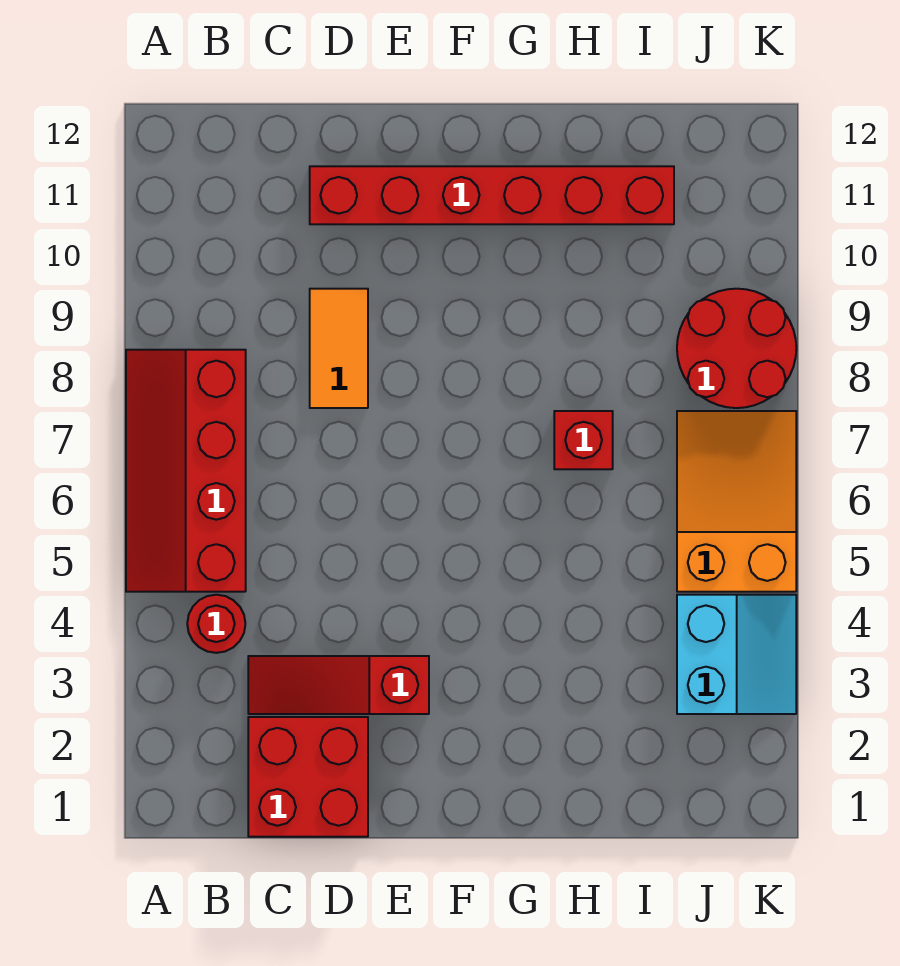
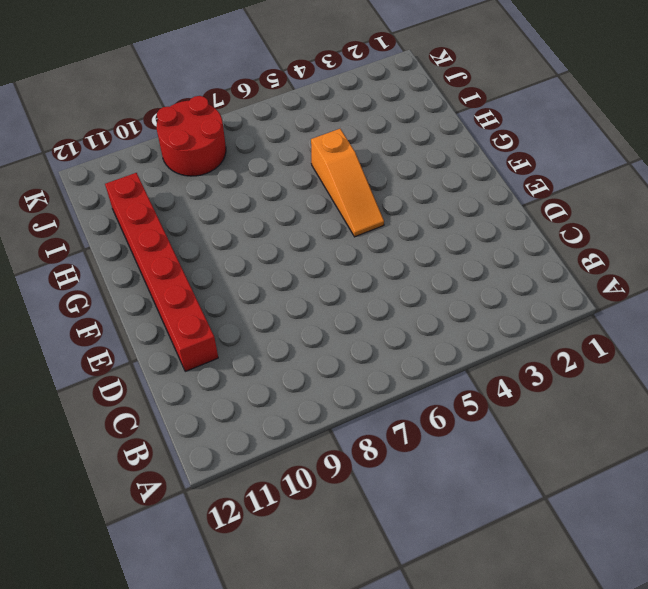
orange slope F5:H5 level 1 top H -> none
none -> red slope A5:B8 level 1 top B
none -> red round brick B4 level 1

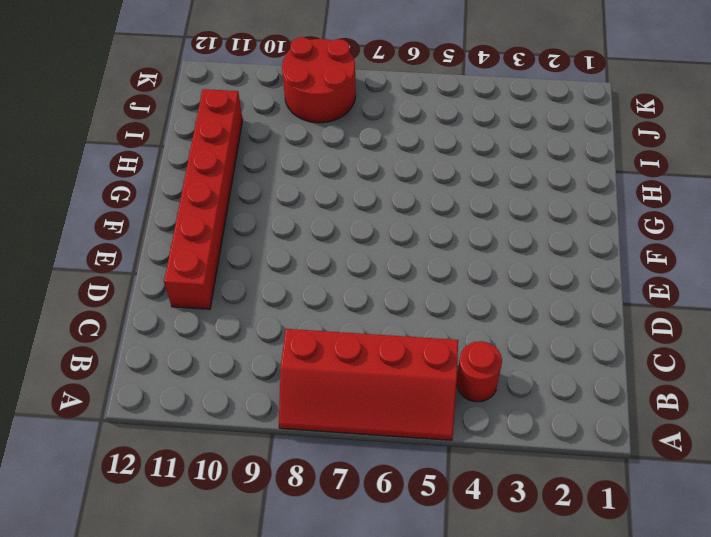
none -> red brick C1:D2 level 1
none -> red slope C3:E3 level 1 top E

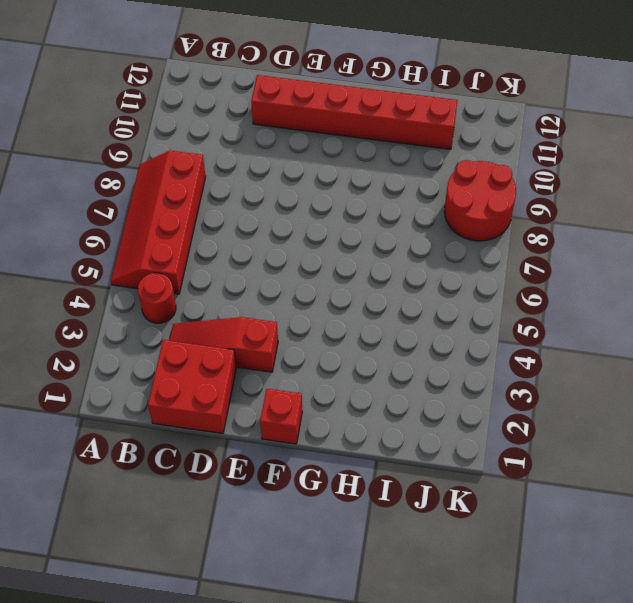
red brick F1 level 1 -> red brick H7 level 1
none -> orange tile D8:D9 level 1
none -> cyan slope J3:K4 level 1 top J

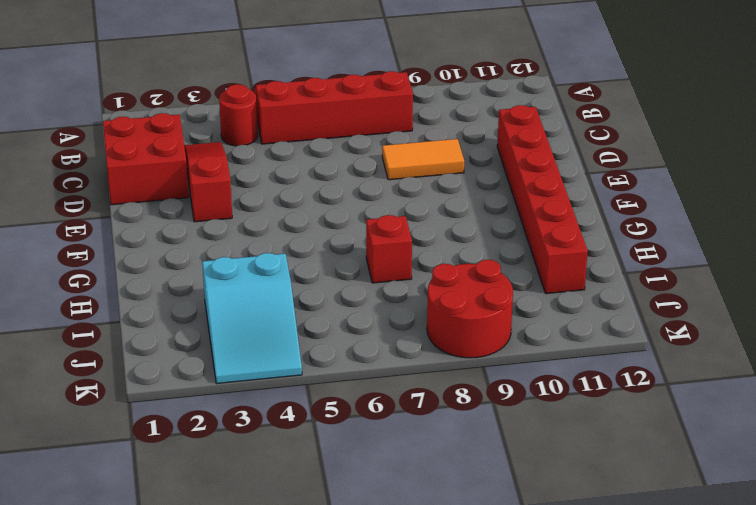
cyan slope I3:K4 level 1 top I -> cyan slope J3:K4 level 1 top J
none -> orange slope J5:K7 level 1 top 5

